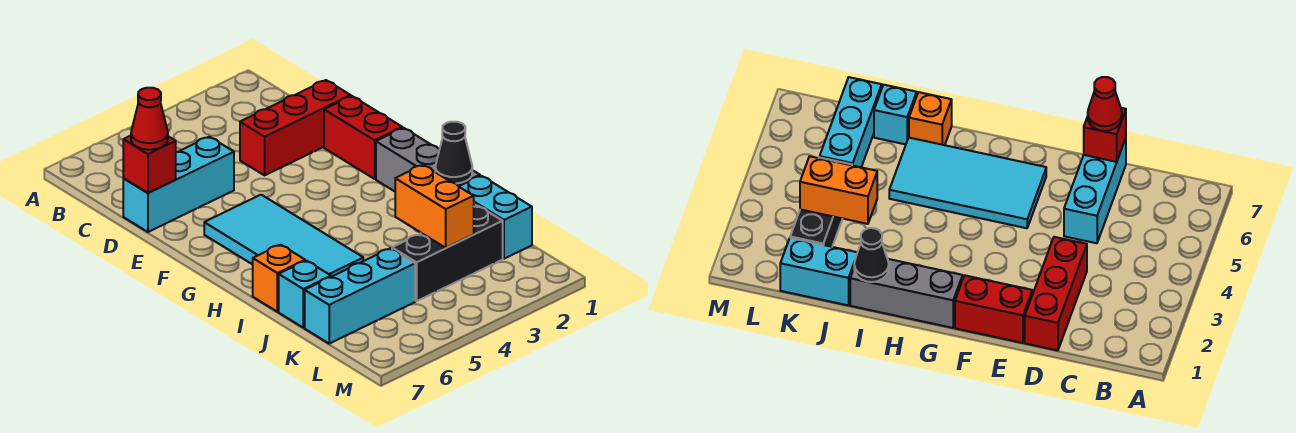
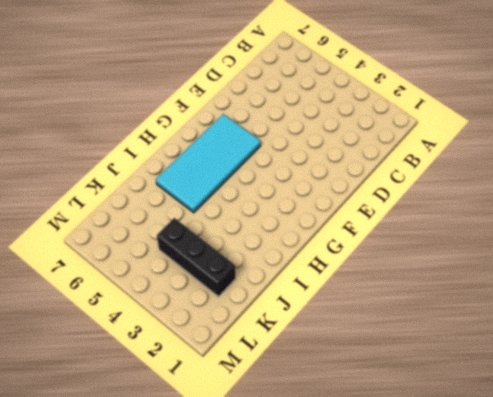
none -> red brick D1:D3 level 1
none -> cyan brick D5:D7 level 1
none -> red brick E1:F1 level 1

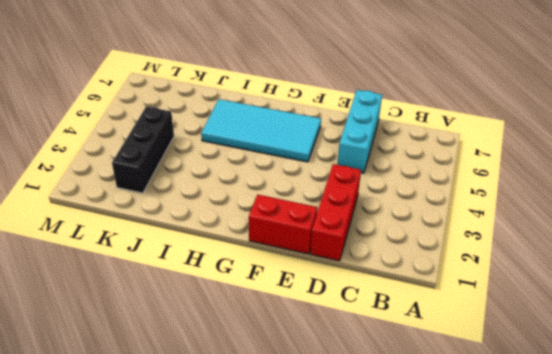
none -> grey brick G1:I1 level 1
none -> orange brick I7 level 1
none -> cyan brick J1:K1 level 1

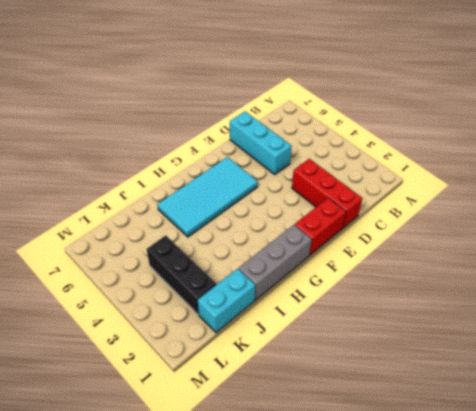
none -> orange brick I7 level 1
none -> cyan brick J7 level 1
none -> cyan brick K5:K7 level 1

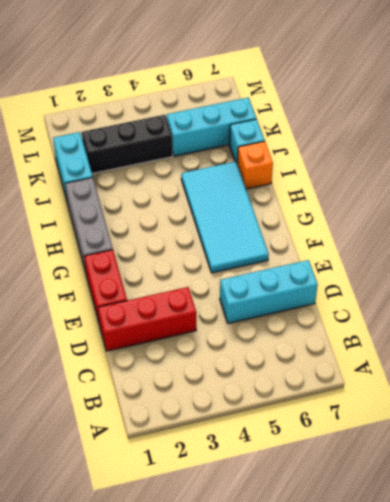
none -> red brick D7 level 2
none -> black cone I1 level 2
none -> orange brick J3:K3 level 2

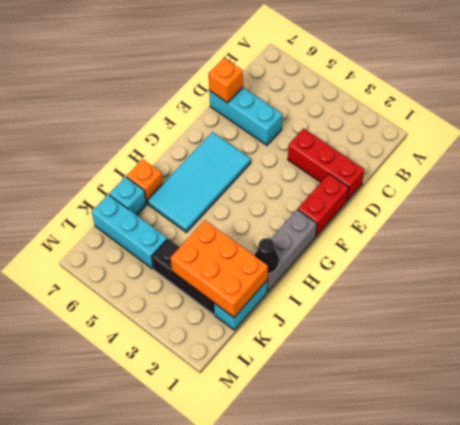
orange brick D7 level 2 -> red brick D7 level 2
orange brick J1:K3 level 2 -> orange brick J3:K3 level 2
none -> red cone D7 level 3

